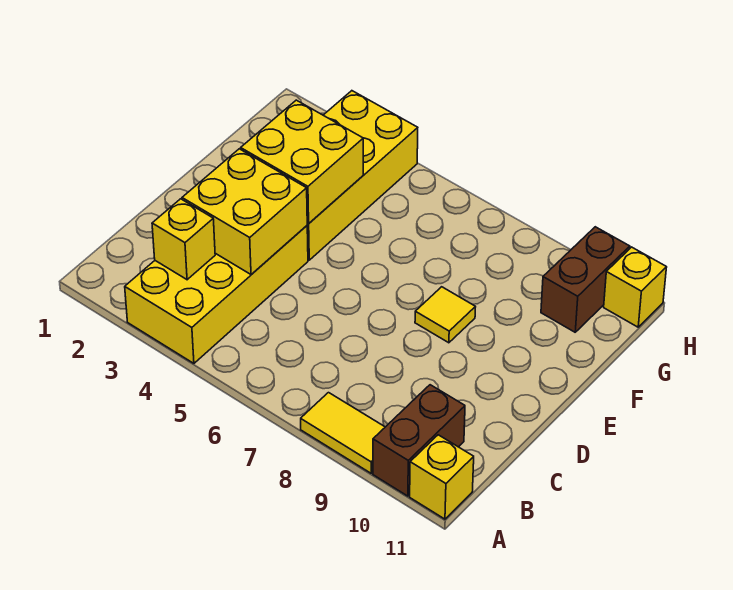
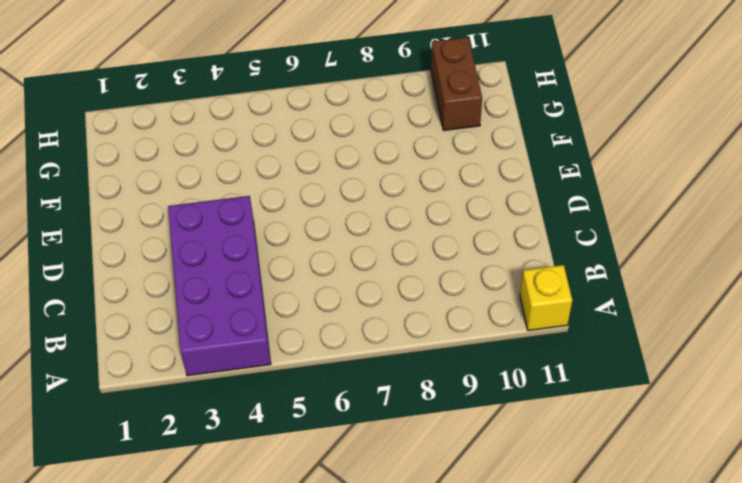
purple brick A3:D4 level 1 -> yellow brick A3:D4 level 1
none -> yellow tile A8:A9 level 1
none -> brown brick A10:B10 level 1

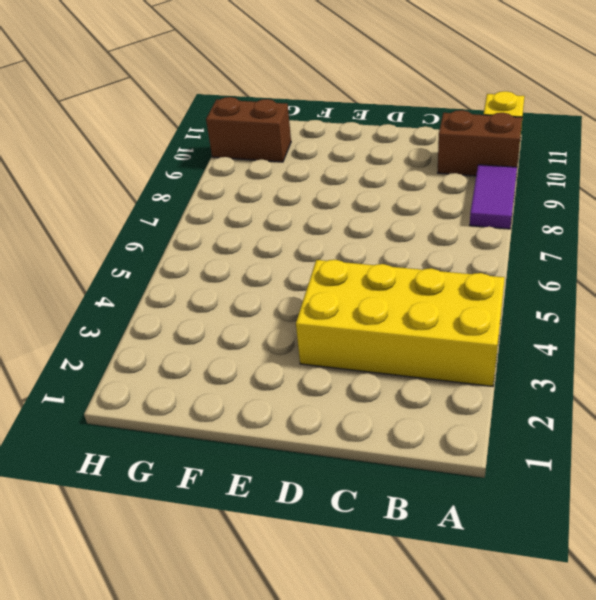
purple tile A8:A9 level 1 -> yellow tile A8:A9 level 1
none -> yellow brick E3:H4 level 1
none -> yellow tile E8 level 1

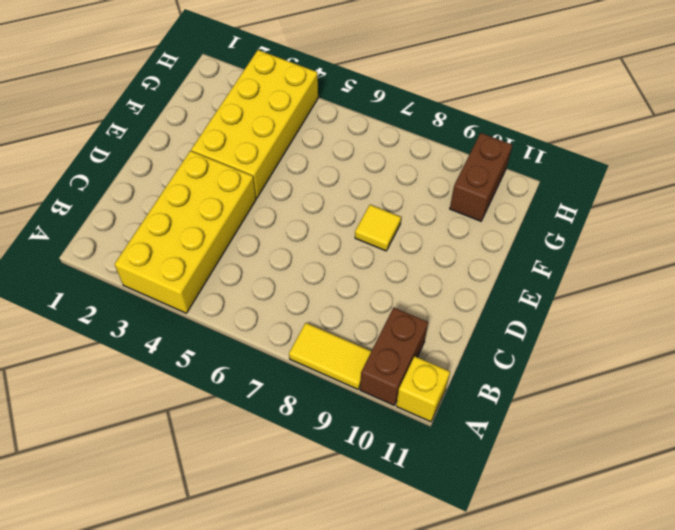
none -> yellow brick H11 level 1
none -> yellow brick B3 level 2

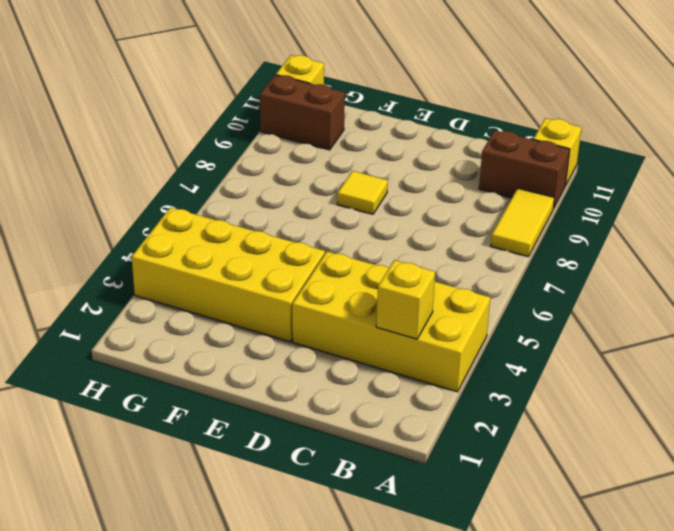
none -> yellow brick C3:D4 level 2
none -> yellow brick E3:F4 level 2

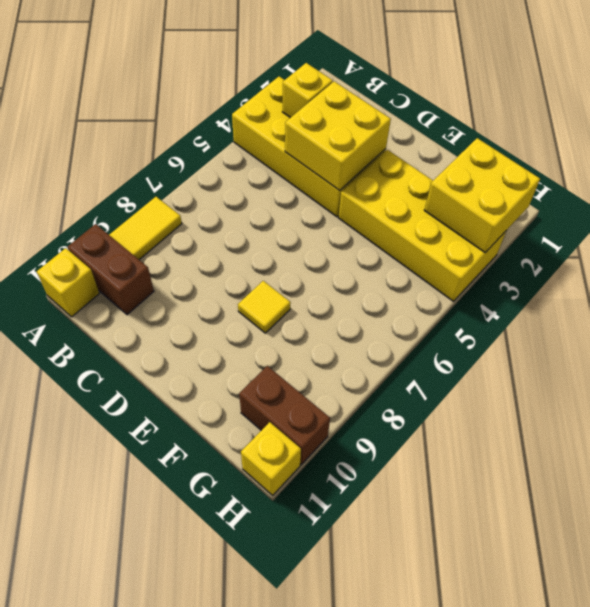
yellow brick G2:H3 level 2 -> yellow brick E3:F4 level 2

